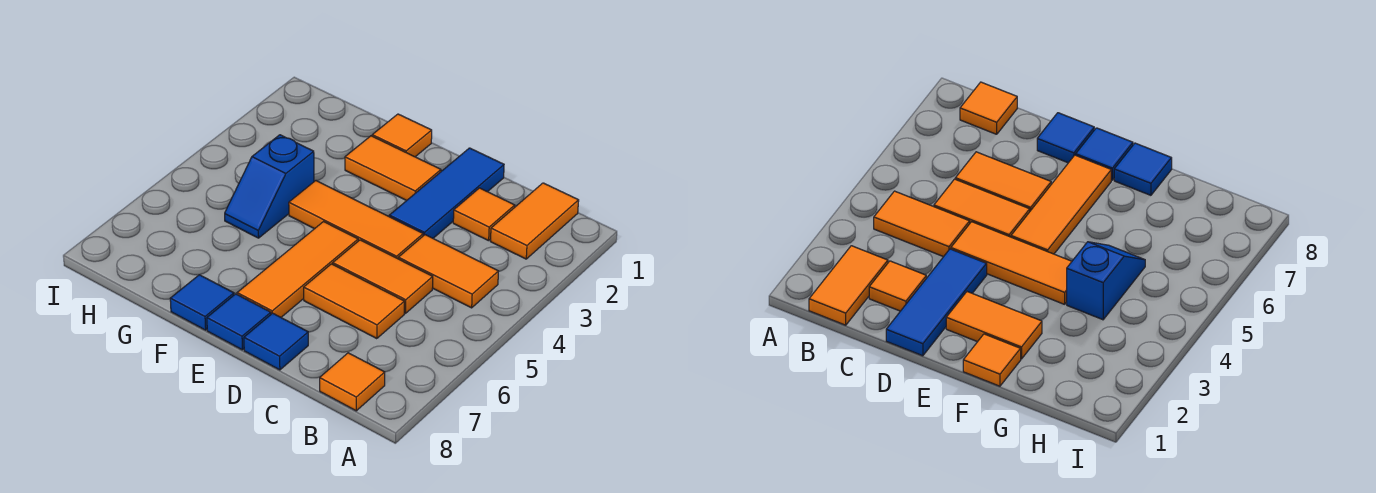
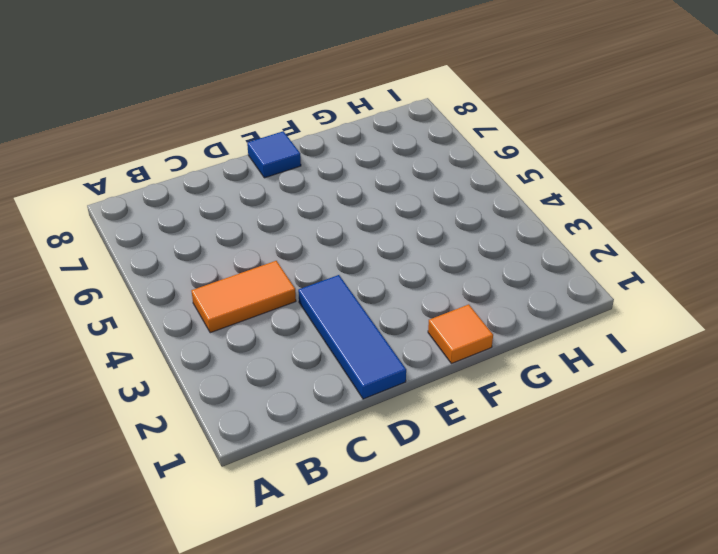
none -> orange tile B1:B2 level 1
none -> orange tile B8 level 1
none -> orange tile C2 level 1

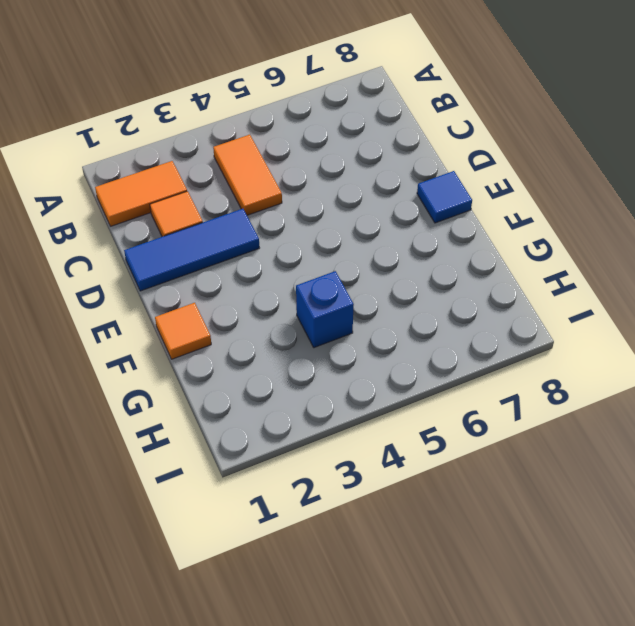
blue brick G4 level 1 -> blue slope G4:G5 level 1 top 4
none -> orange tile B8 level 1
none -> orange tile C5:D5 level 1
none -> orange tile C6:D6 level 1

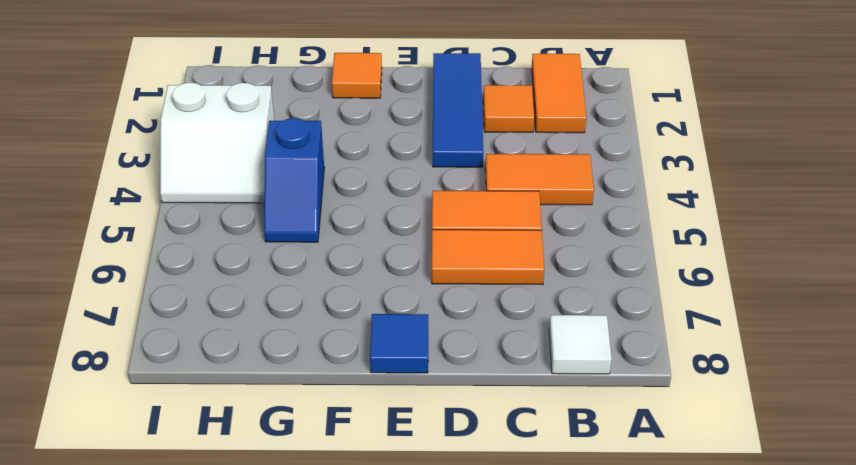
white tile B8 level 1 -> orange tile B8 level 1
white slope H3:I4 level 1 top 3 -> none
none -> orange tile D4:F4 level 1
none -> blue tile D8 level 1
none -> orange tile E2:F2 level 1

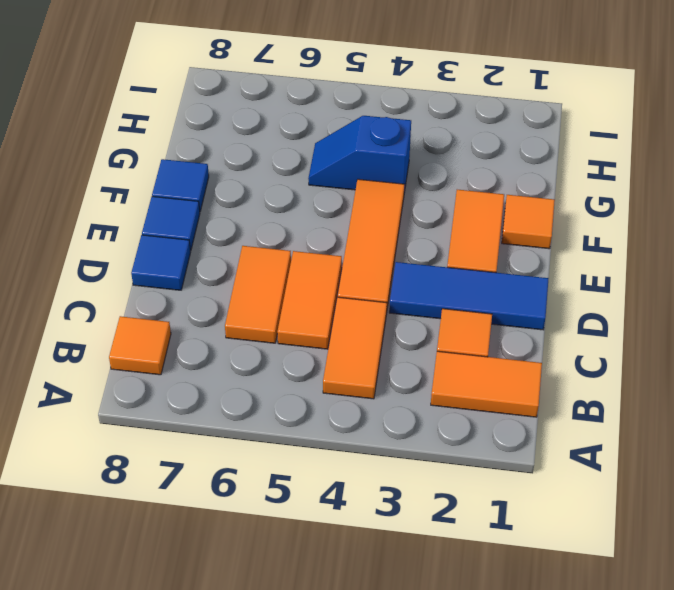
none -> orange tile E5:E7 level 1

